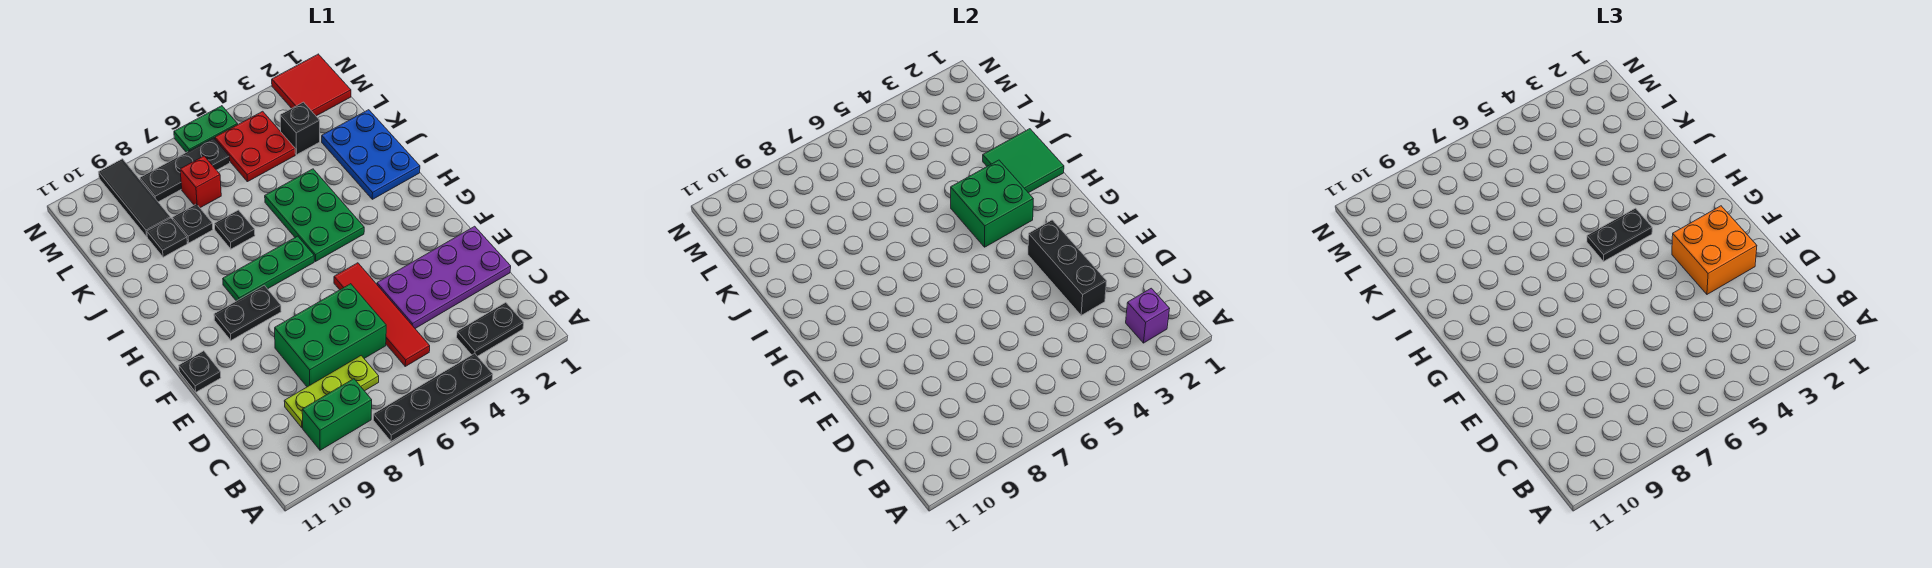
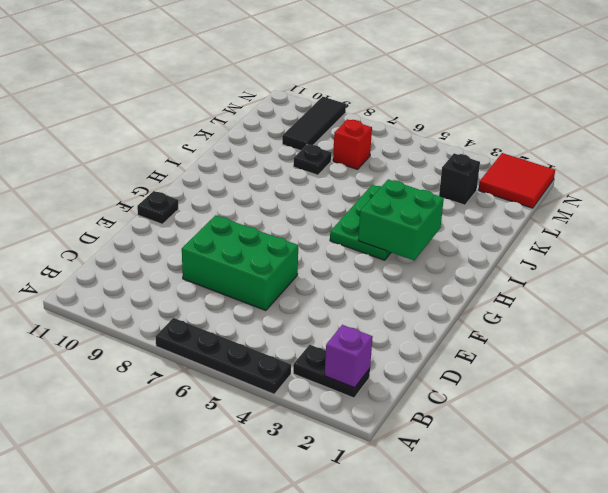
none -> green brick B8:B9 level 1
none -> red tile C5:F5 level 1
none -> lime plate C7:C9 level 1

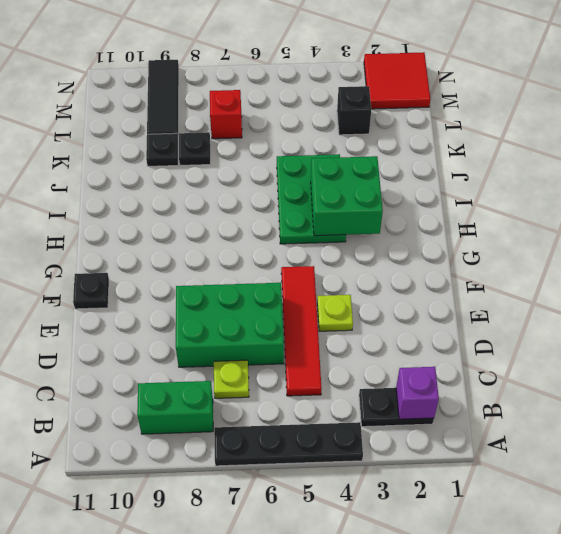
lime plate C7 level 1 -> lime plate C7:C9 level 1
lime plate E4 level 1 -> purple plate D1:E4 level 1
none -> black plate G8:G9 level 1
none -> green plate H6:H8 level 1
none -> blue plate I1:K2 level 1

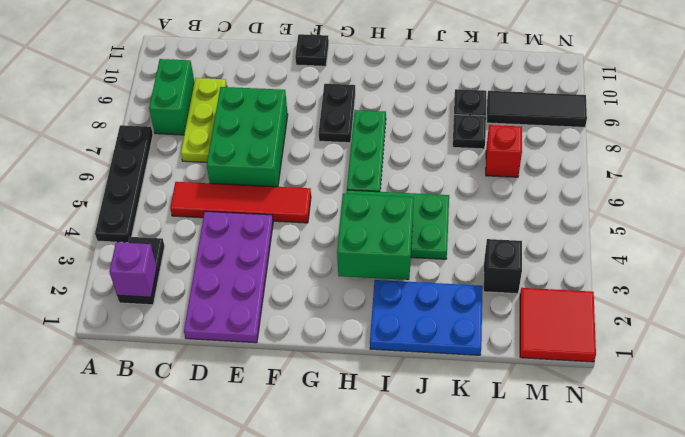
none -> black plate J7 level 1
none -> red plate L4:M5 level 1
none -> black plate M6:M8 level 1

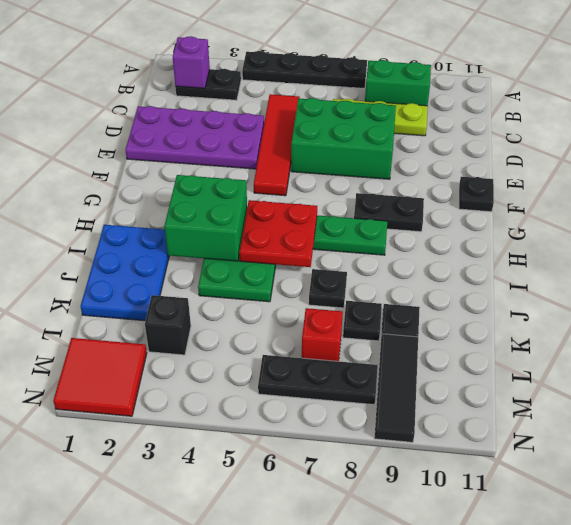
red plate H5:I6 level 2 -> red plate L4:M5 level 1
none -> green plate N5:N6 level 1
none -> black brick D3:F3 level 2
none -> green tile I1:J2 level 2

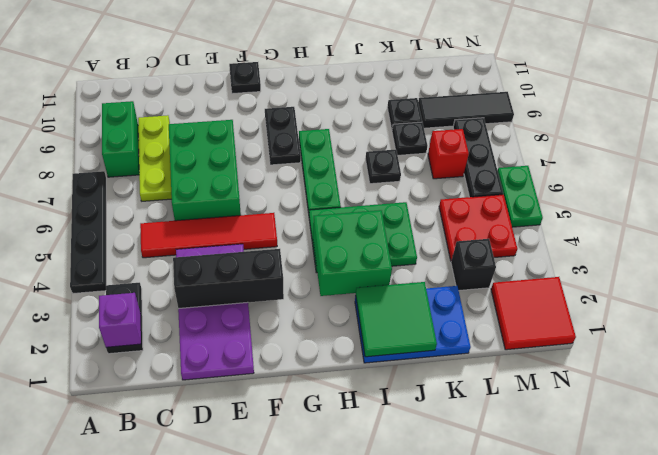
none -> orange brick E2:F3 level 3
none -> black plate H4:H5 level 3

